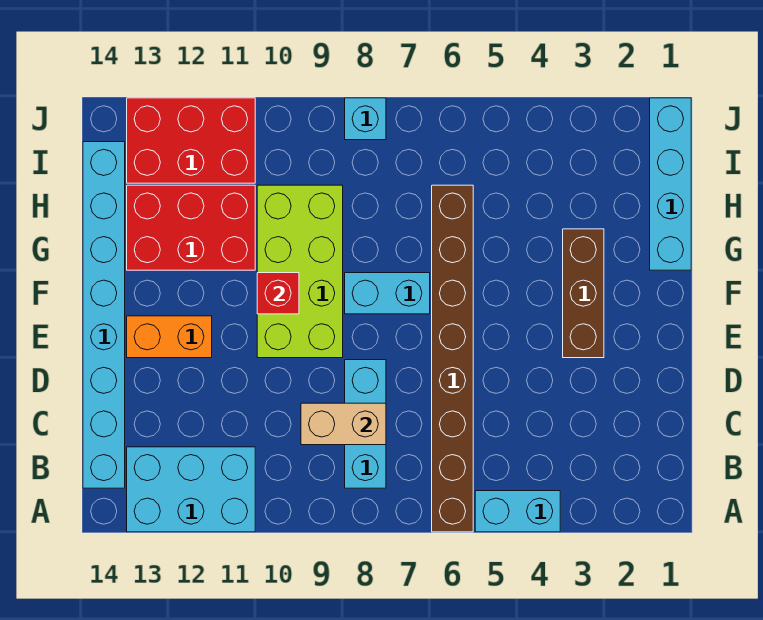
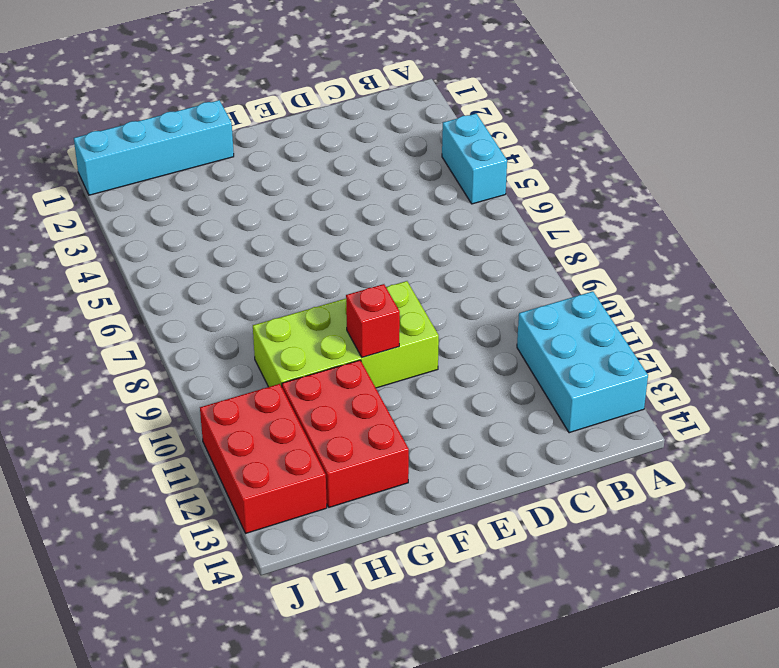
none -> brown brick A6:H6 level 1
none -> cyan brick B8:D8 level 1
none -> cyan brick B14:I14 level 1

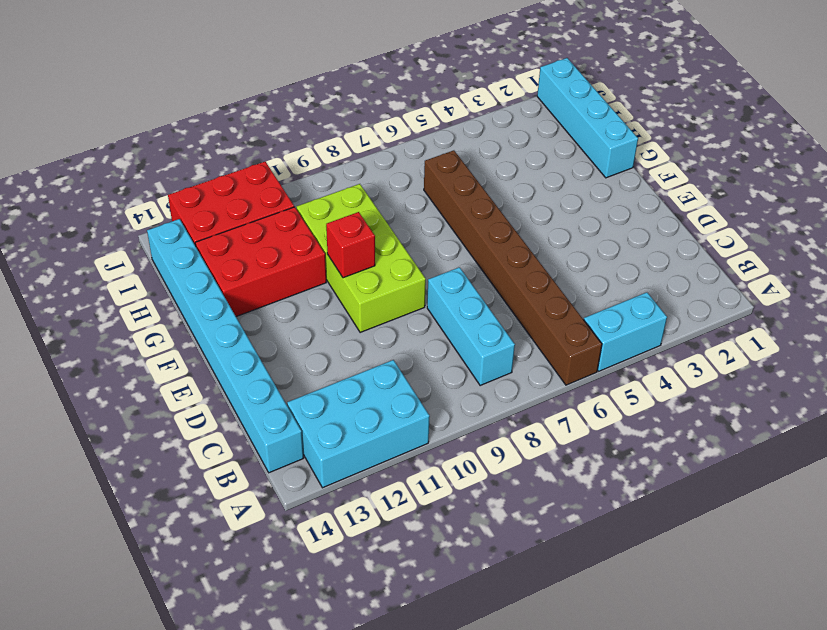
none -> brown brick E3:G3 level 1
none -> orange brick E12:E13 level 1
none -> cyan brick F7:F8 level 1

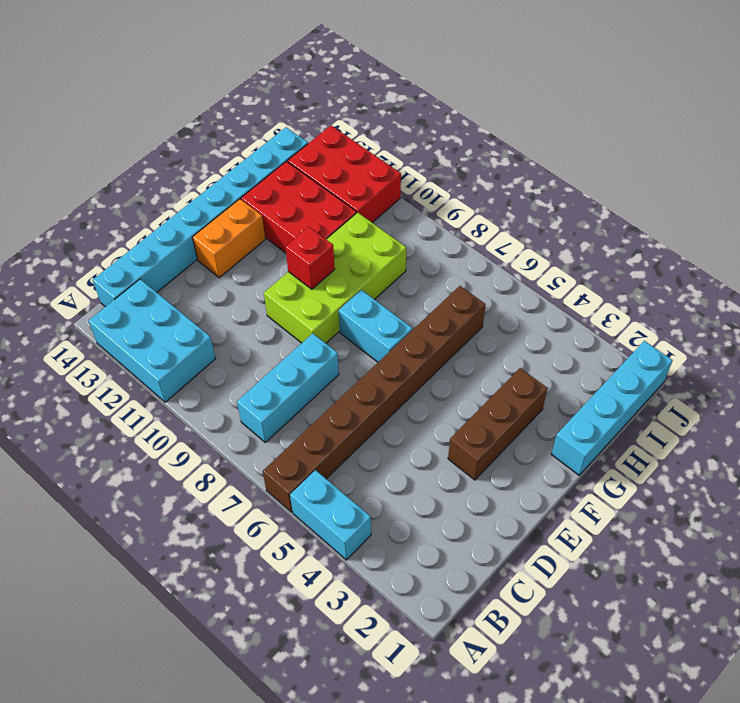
orange brick E13:F13 level 1 -> orange brick E12:E13 level 1
none -> cyan brick J8 level 1
none -> tan brick C8:C9 level 2

